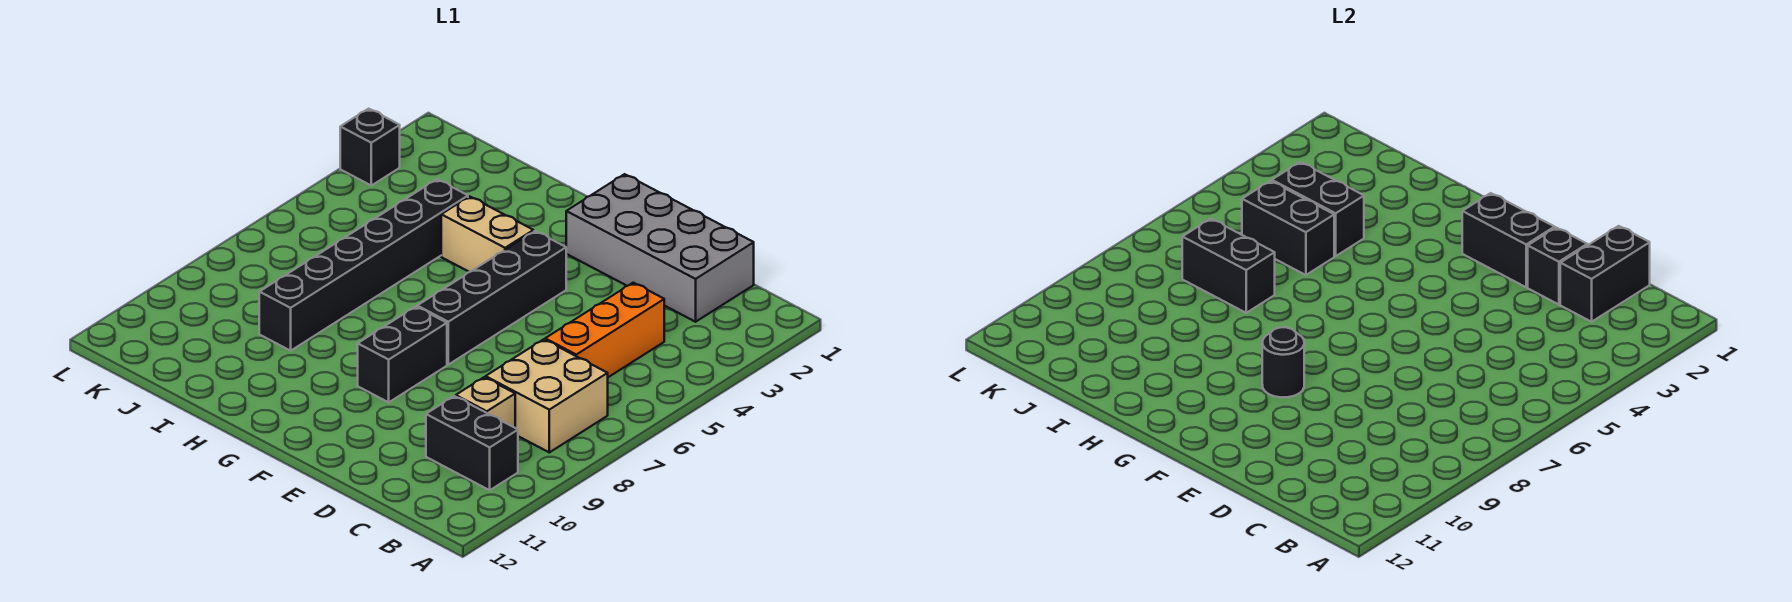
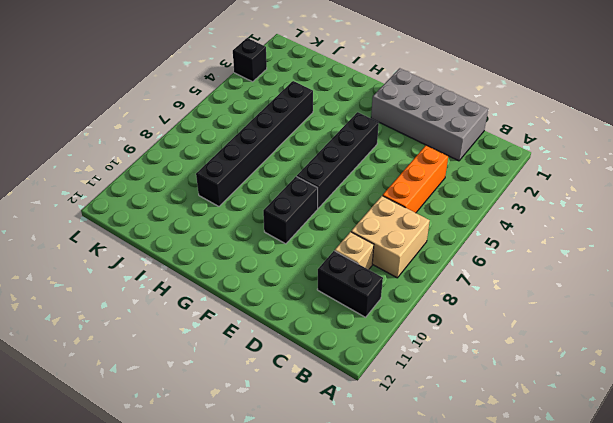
none -> tan brick G4:H4 level 1
none -> black brick C1:C2 level 2
none -> black brick D2 level 2

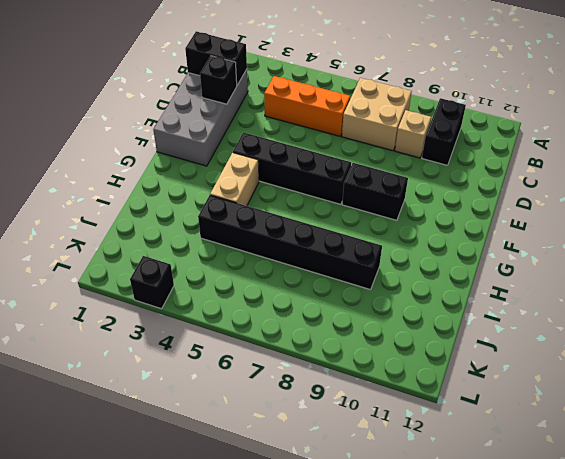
none -> black brick E2:F2 level 2
none -> black round brick F9 level 2
none -> black brick I4:J4 level 2

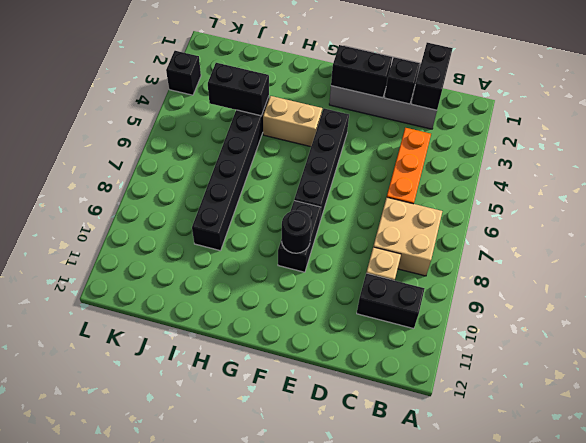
none -> black brick I5:J5 level 2
none -> black brick I7:J7 level 2

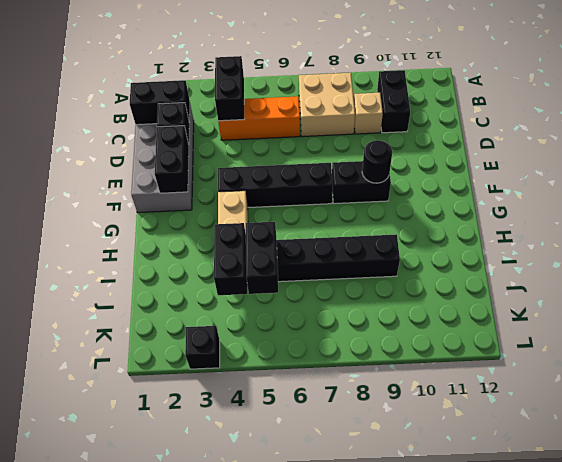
black brick B4:C4 level 2 -> black brick I7:J7 level 2

